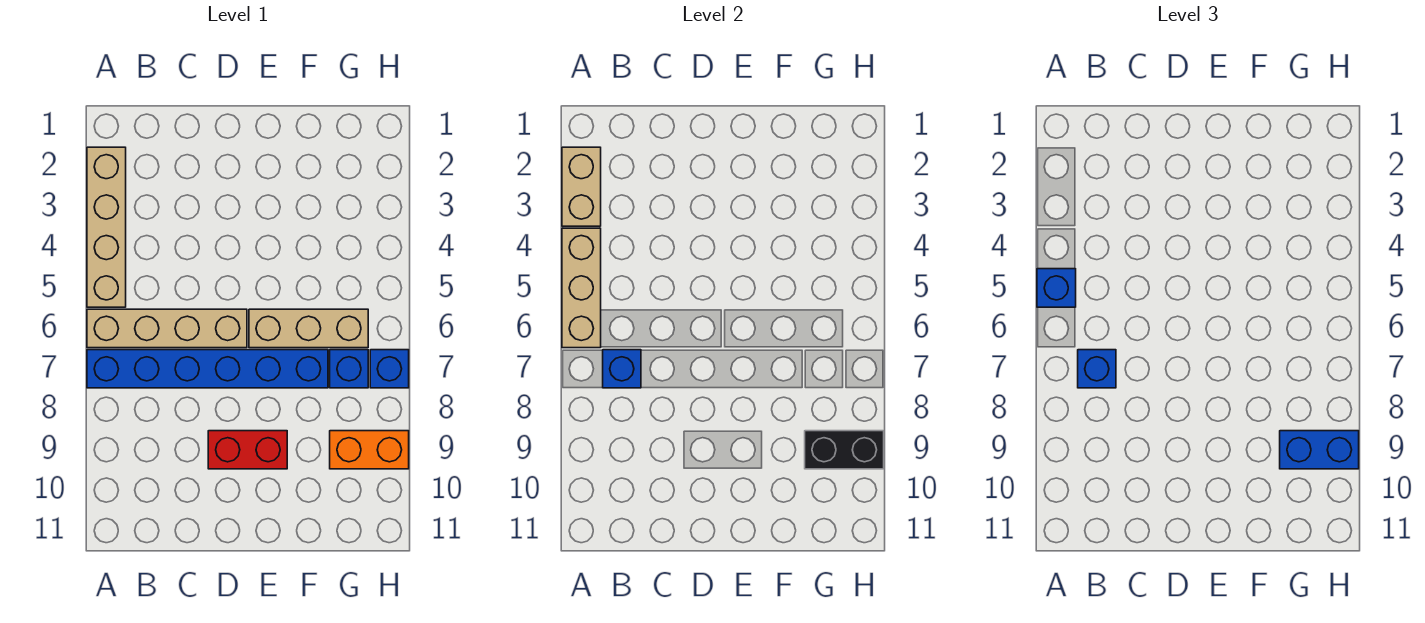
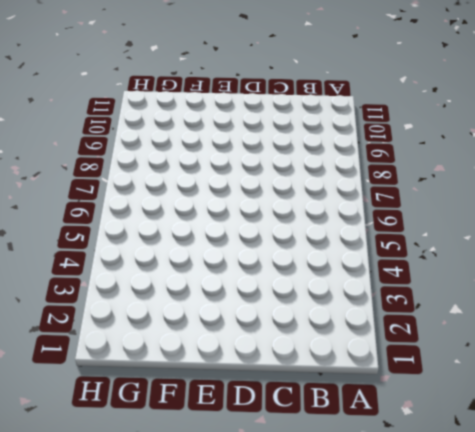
none -> tan brick A2:A5 level 1
none -> tan brick A6:D6 level 1
none -> blue brick A7:F7 level 1

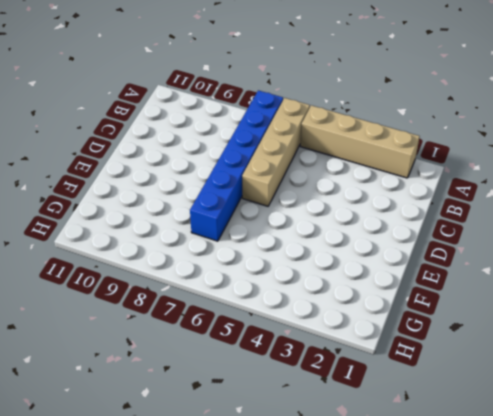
none -> red brick D9:E9 level 1
none -> tan brick E6:G6 level 1
none -> blue brick G7 level 1

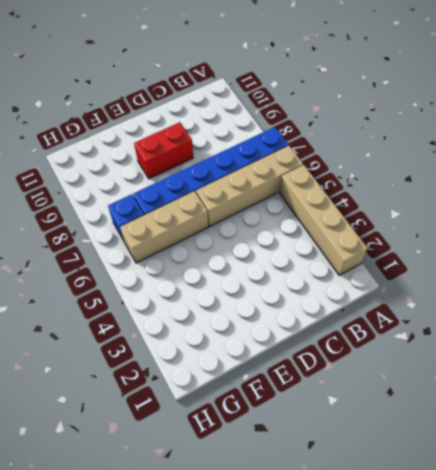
none -> orange brick G9:H9 level 1
none -> blue brick H7 level 1
none -> tan brick A2:A3 level 2

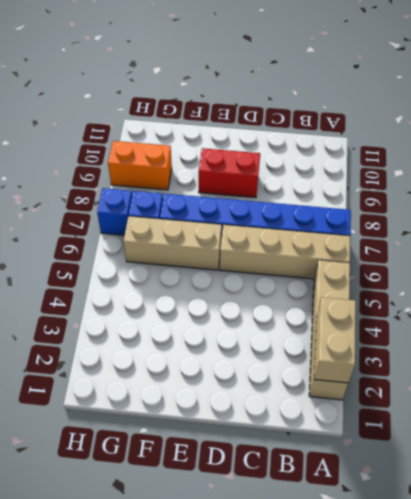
none -> tan brick A4:A6 level 2
none -> blue brick B7 level 2
none -> black brick G9:H9 level 2

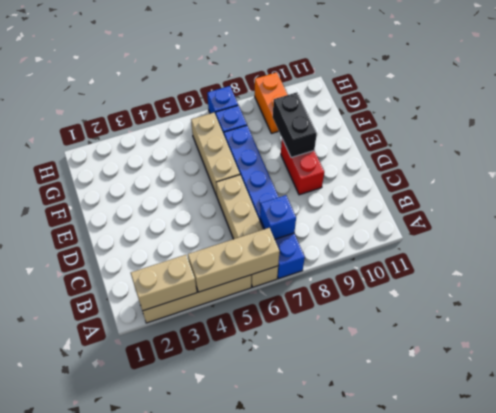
black brick E9:F9 level 2 -> black brick G9:H9 level 2
none -> blue brick A5 level 3
none -> blue brick B7 level 3
none -> blue brick G9:H9 level 3

